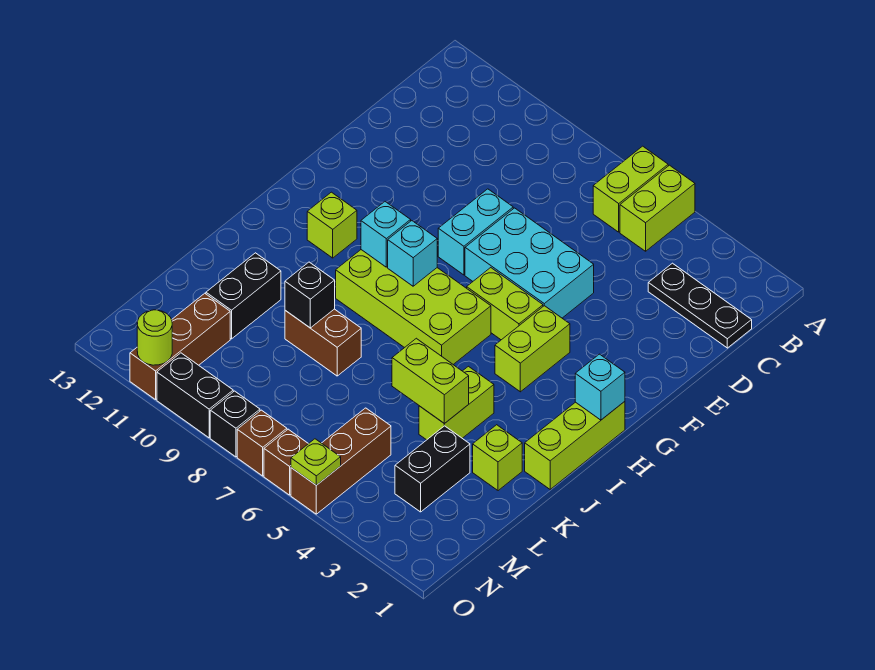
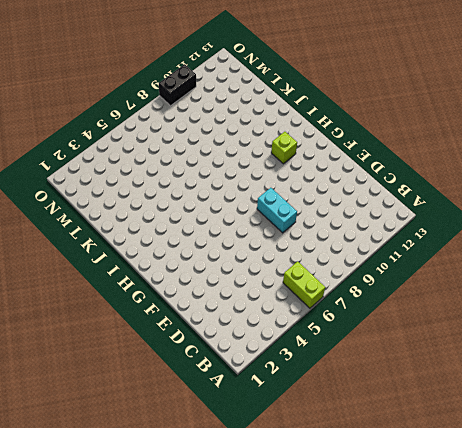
none -> lime brick A5:B5 level 1
none -> black plate C1:C3 level 1
none -> cyan brick E5:F7 level 1

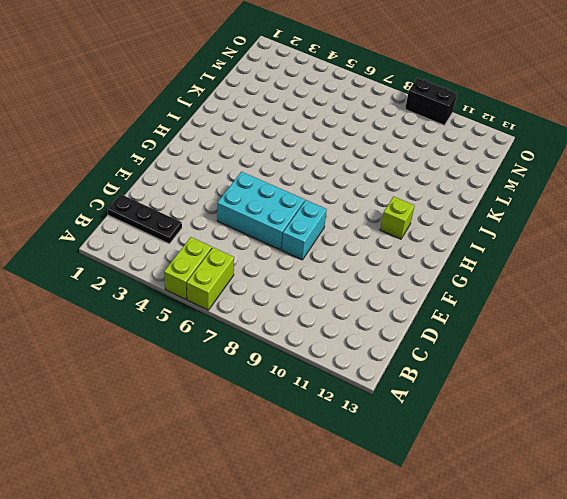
none -> lime brick G4:H4 level 1
none -> lime brick G5:G6 level 1
none -> lime brick H1:J1 level 1

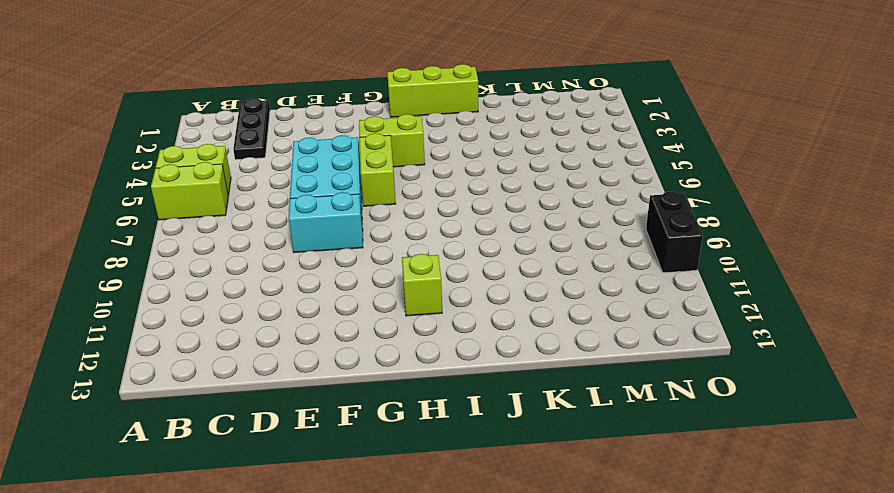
none -> lime brick H6:I9 level 1
none -> lime brick J4:K4 level 1
none -> lime brick K2 level 1

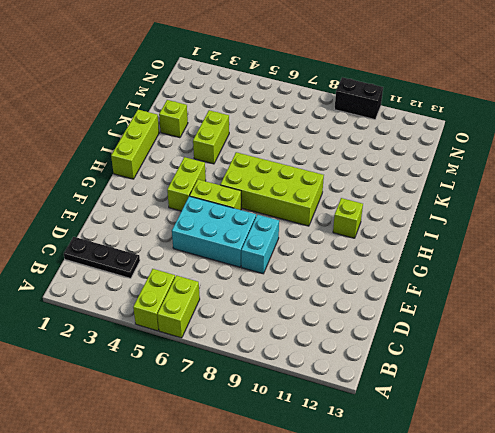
none -> brown brick K8:K9 level 1
none -> black brick K11:L11 level 1
none -> black brick L3:M3 level 1

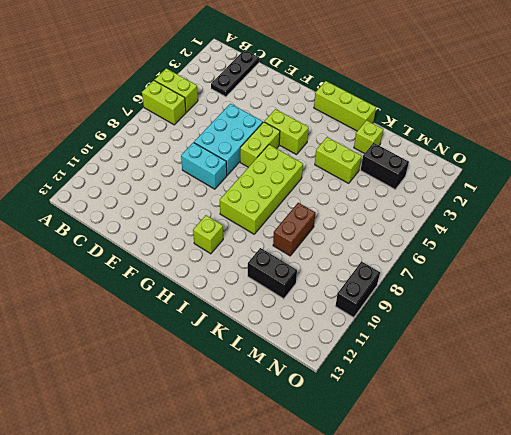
none -> brown brick M5:O5 level 1
none -> brown brick M11:O11 level 1
none -> brown brick O6 level 1

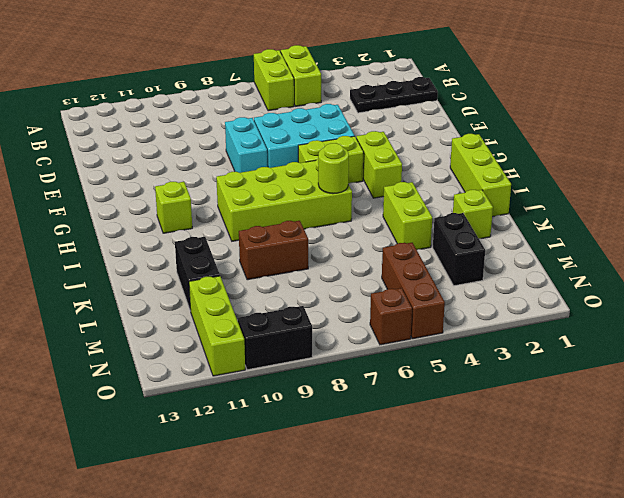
lime round brick I6 level 2 -> lime round brick O11 level 2
lime brick M11:O11 level 1 -> brown brick M11:O11 level 1
none -> brown brick O7 level 1
none -> black brick O8 level 1
none -> cyan brick H1 level 2

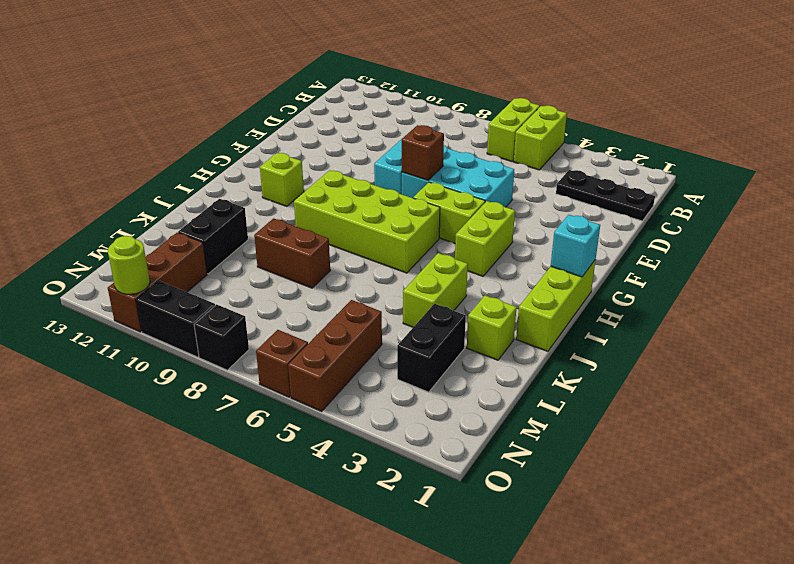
brown brick F7 level 2 -> brown brick O7 level 1
none -> cyan brick H8 level 2
none -> cyan brick H9 level 2
none -> lime brick K4:K5 level 2

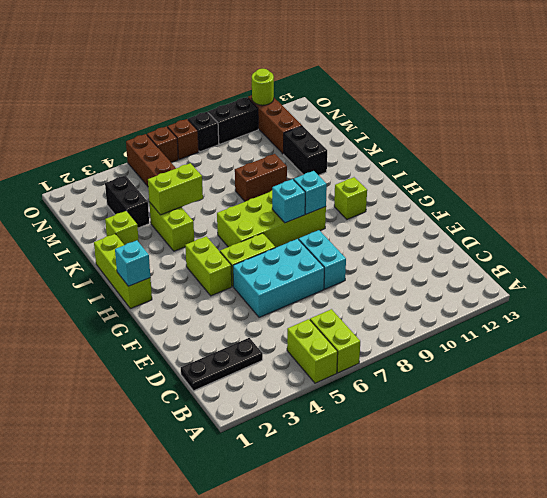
none -> black brick K9 level 2
none -> lime plate O5 level 2

